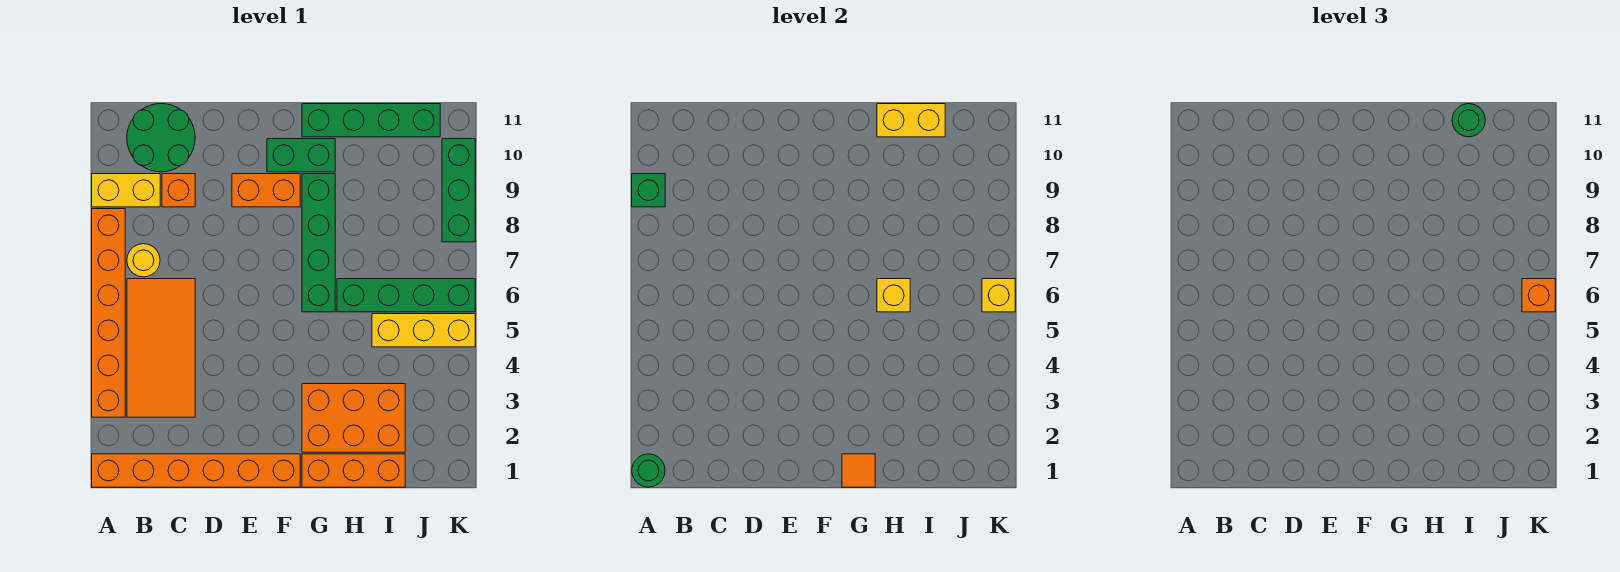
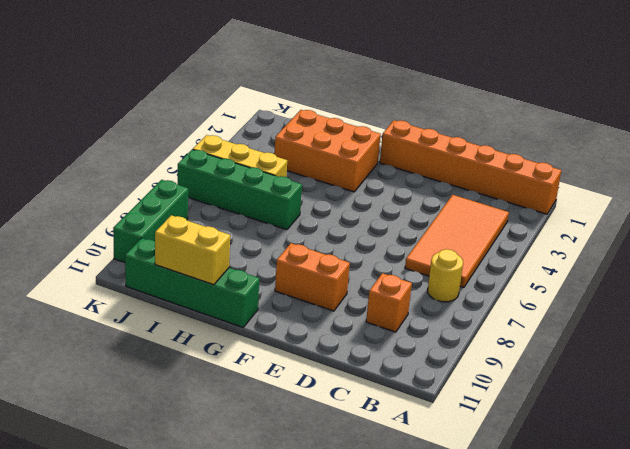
none -> orange brick A3:A8 level 1
none -> yellow brick A9:B9 level 1
none -> green round brick B10:C11 level 1

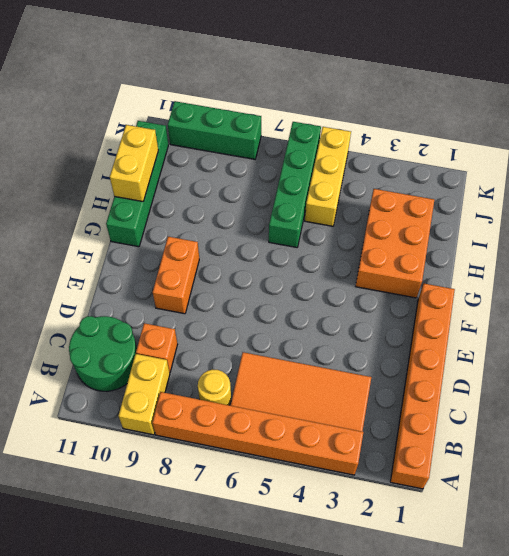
none -> green brick F10:G10 level 1
none -> orange brick G1:I1 level 1
none -> green brick G6:G9 level 1

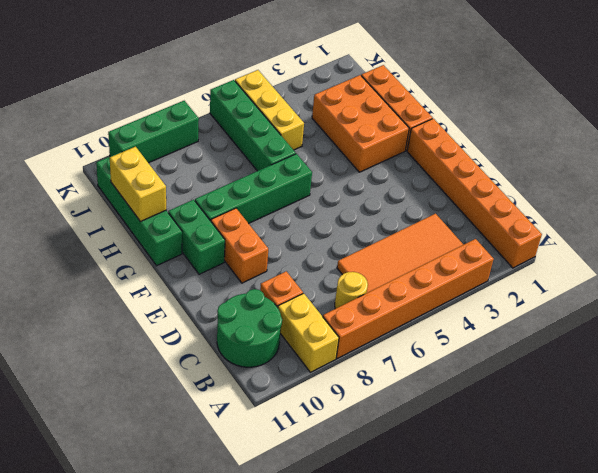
none -> green round brick A1 level 2
none -> green brick A9 level 2
none -> orange tile G1 level 2

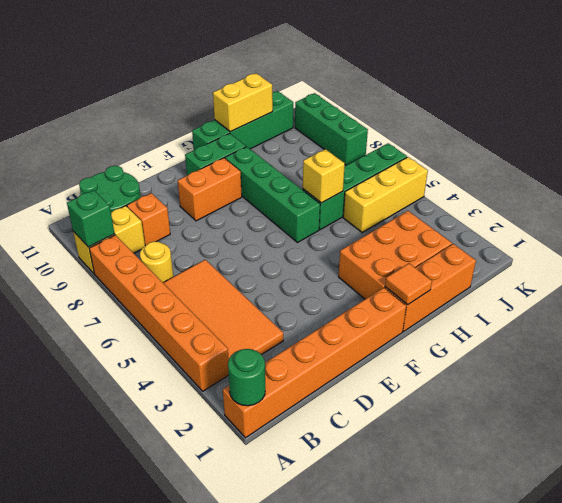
none -> yellow brick K6 level 2
none -> green round brick I11 level 3
none -> orange brick K6 level 3

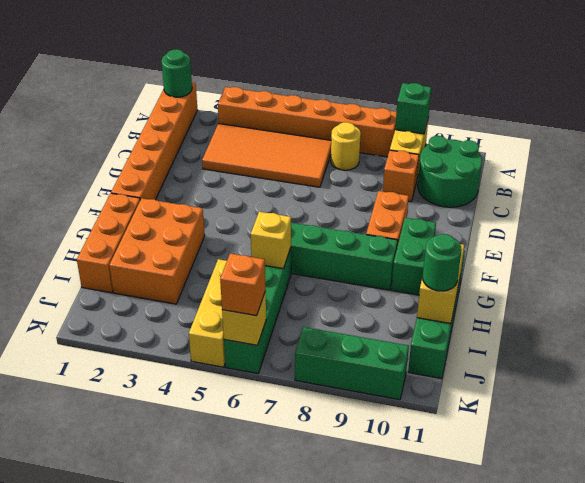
none -> orange tile G1 level 2

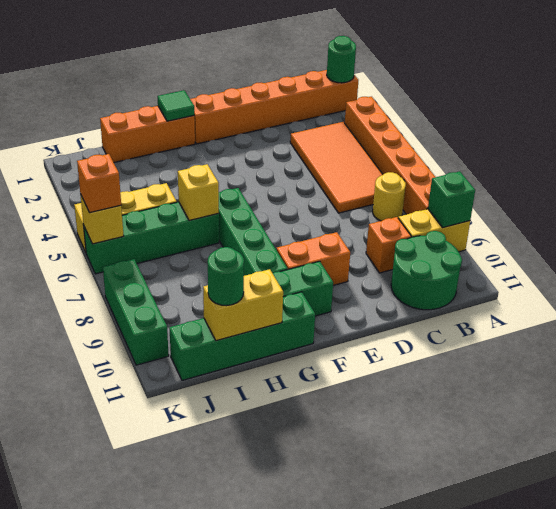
green tile G1 level 2 -> orange tile G1 level 2
none -> orange brick G2:I3 level 1

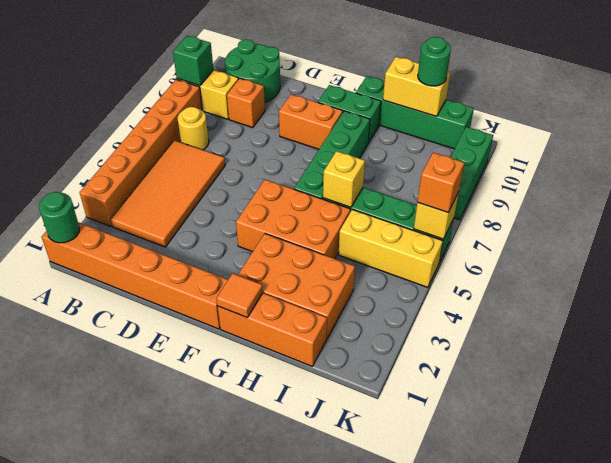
orange brick F4:H5 level 1 -> none

